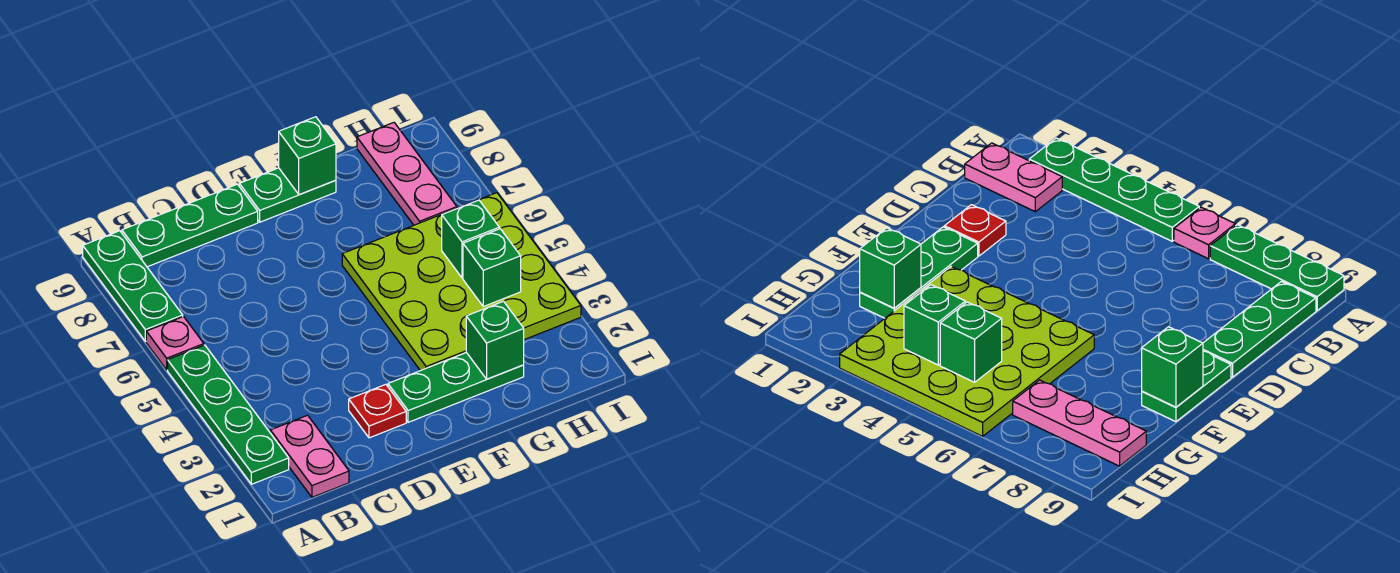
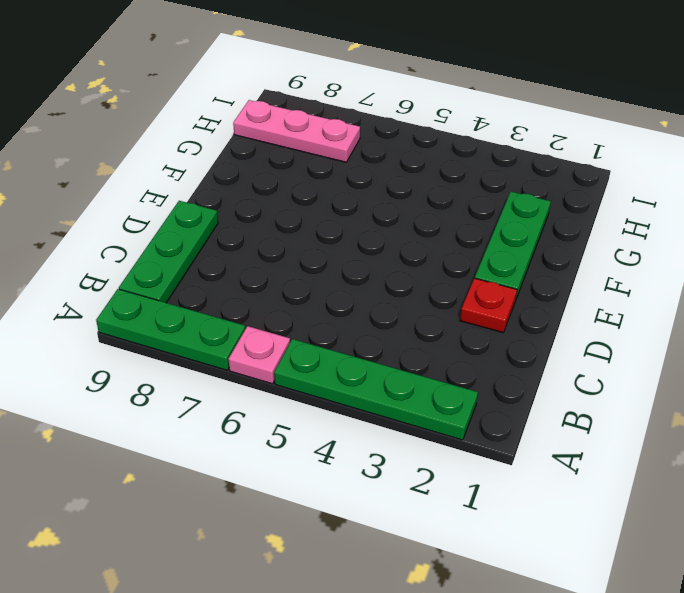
none -> pink plate B1:B2 level 1
none -> green plate E9:F9 level 1
none -> lime plate F3:I6 level 1

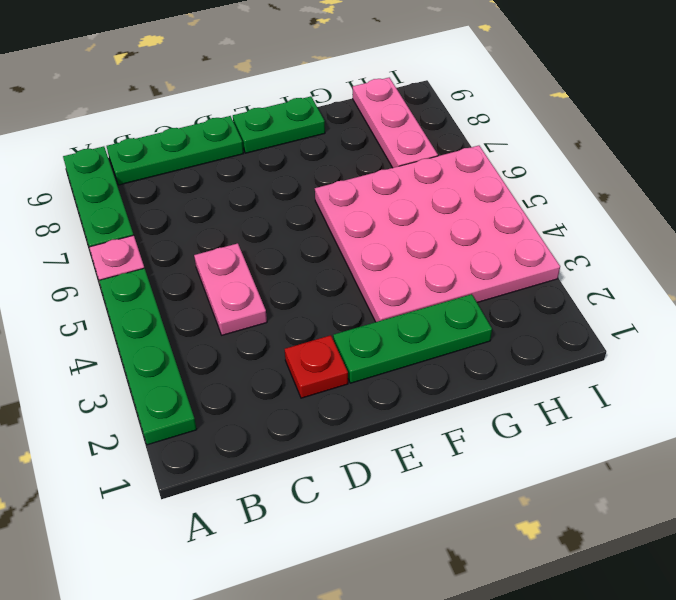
pink plate C4:C5 level 1 -> pink plate B1:B2 level 1
pink plate F3:I6 level 1 -> lime plate F3:I6 level 1
none -> green brick F9 level 2
none -> green brick G2 level 2
none -> green brick H4 level 2

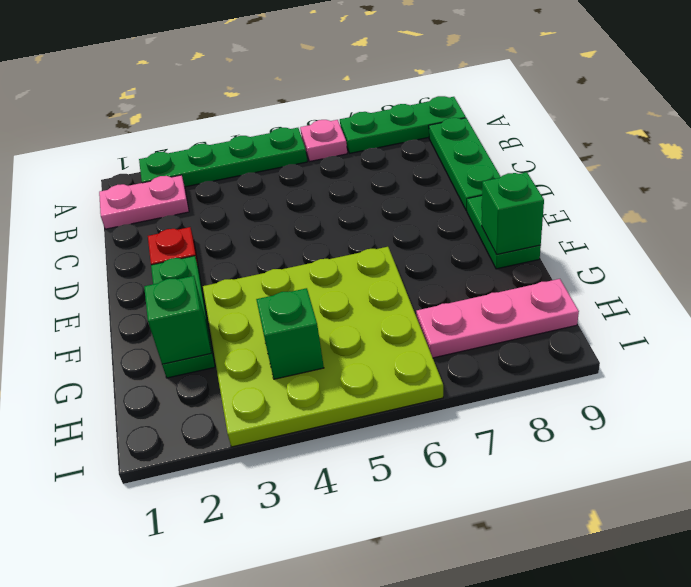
none -> green brick H5 level 2

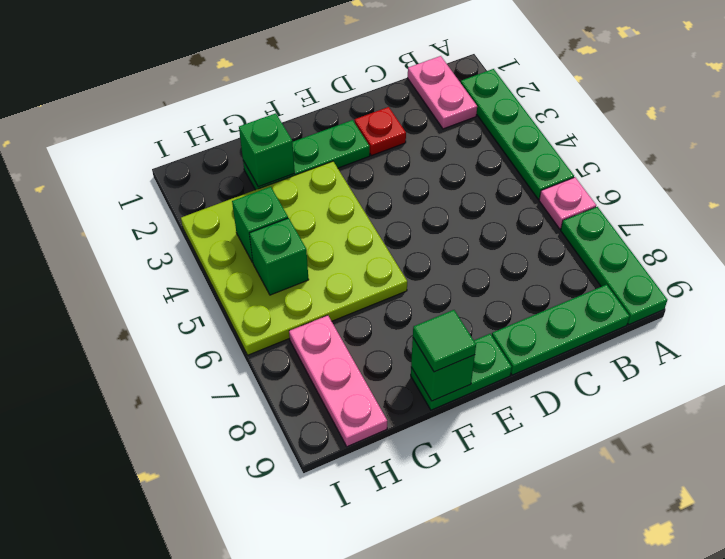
green tile F9 level 3 -> none

